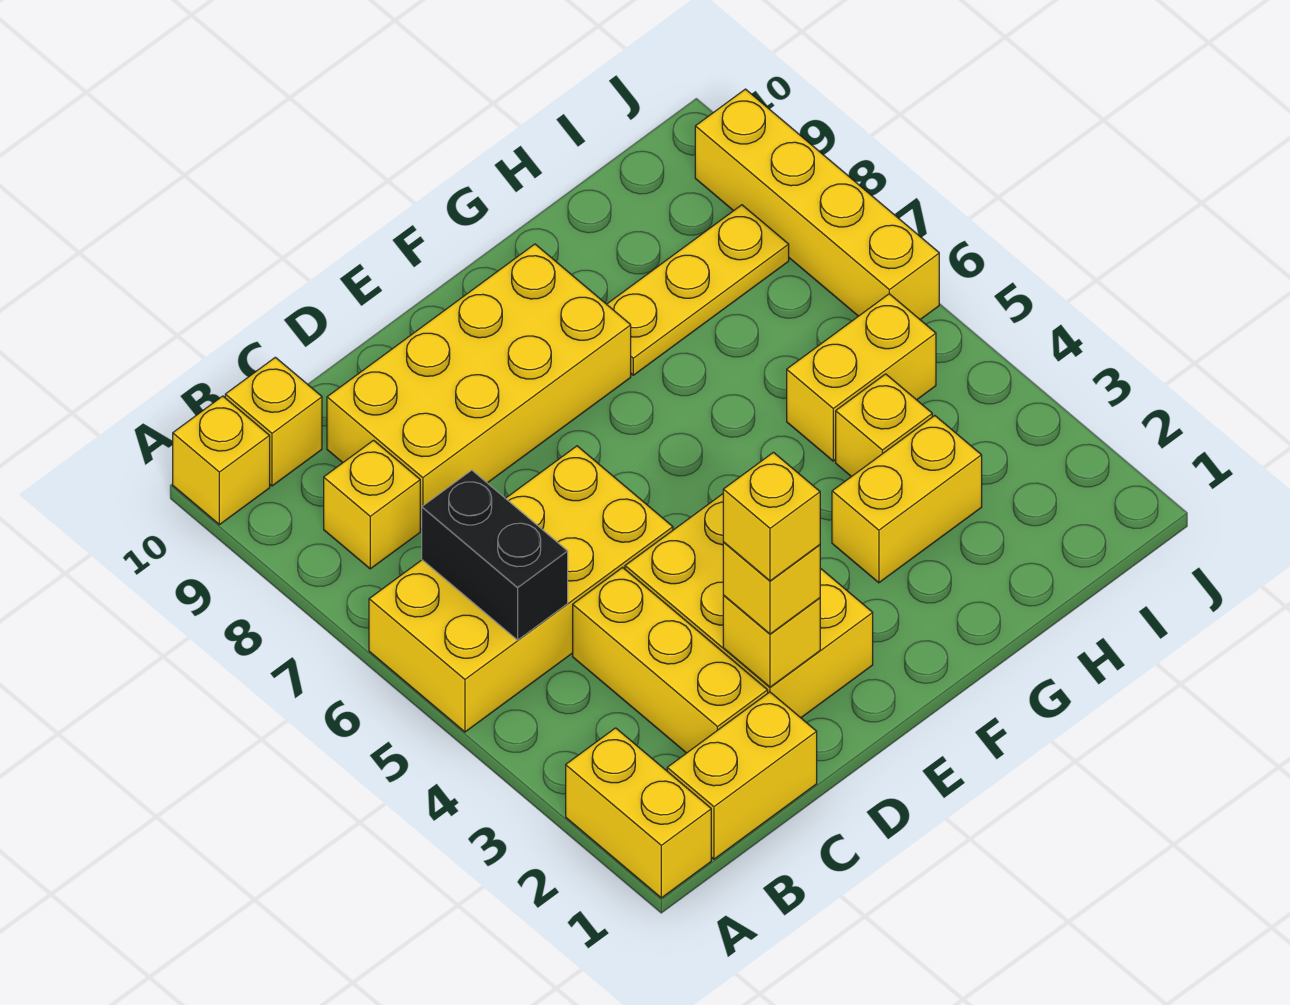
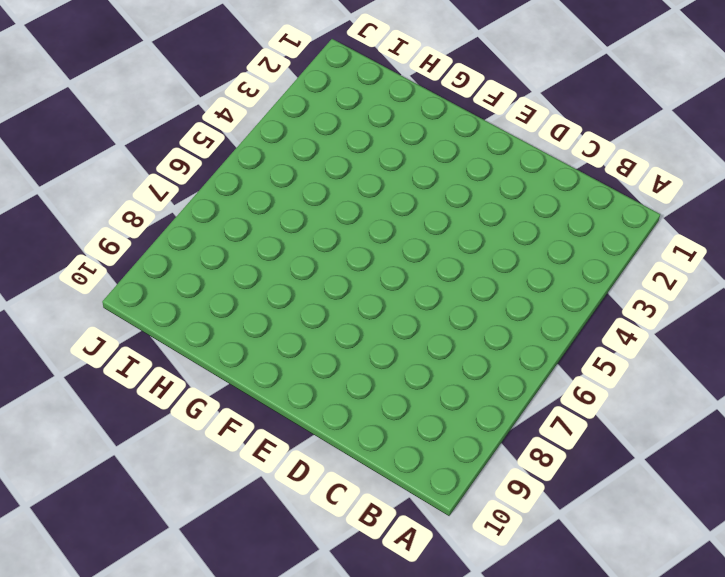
none -> yellow brick A1:A2 level 1
none -> yellow brick A5:D6 level 1
none -> yellow brick A10 level 1

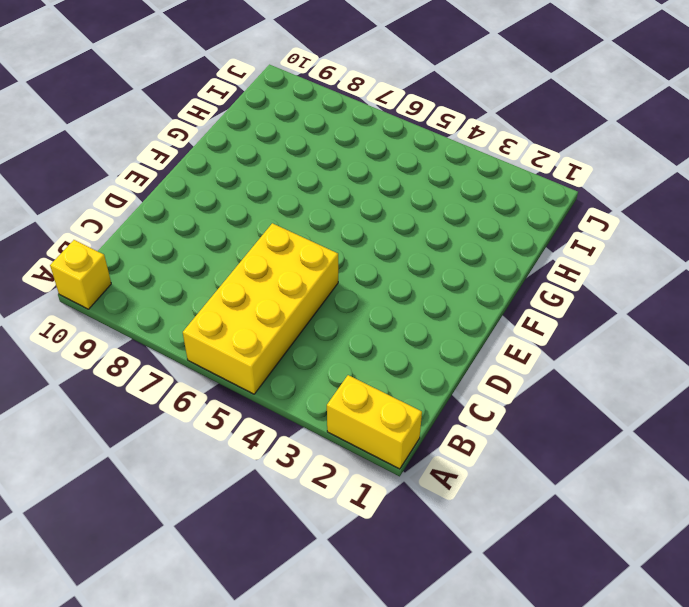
none -> yellow brick B1:C1 level 1
none -> yellow brick B8 level 1
none -> yellow brick B10 level 1

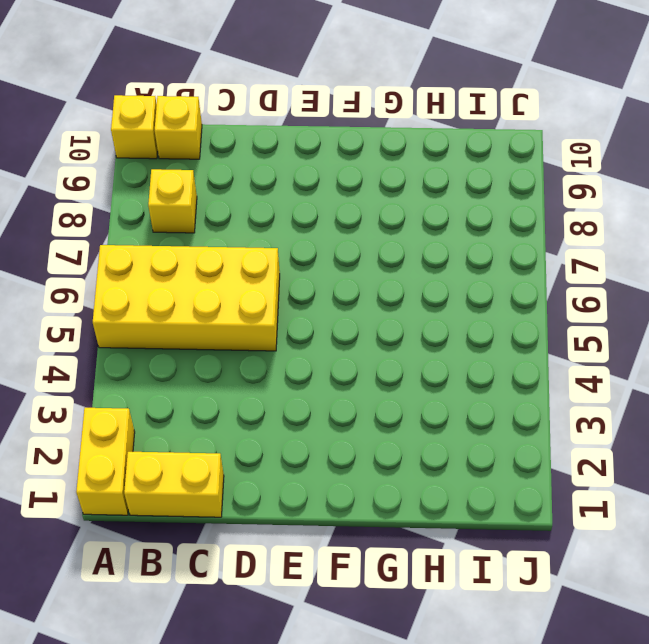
none -> yellow brick C2:C4 level 1
none -> yellow brick C8:F9 level 1
none -> yellow brick D2:E4 level 1

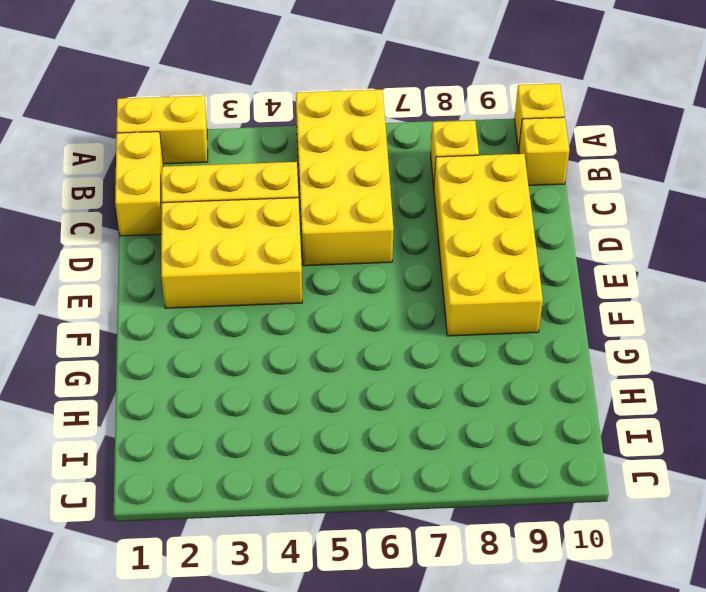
none -> yellow brick G3:H3 level 1
none -> yellow plate G8:I8 level 1
none -> yellow brick H4 level 1

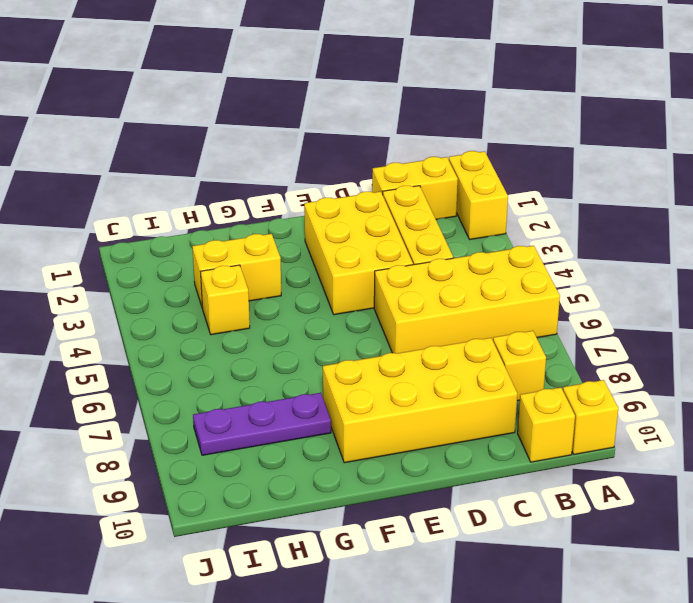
purple plate G8:I8 level 1 -> yellow plate G8:I8 level 1
none -> yellow brick H5:I5 level 1
none -> yellow brick J6:J9 level 1
none -> black brick B5:B6 level 2

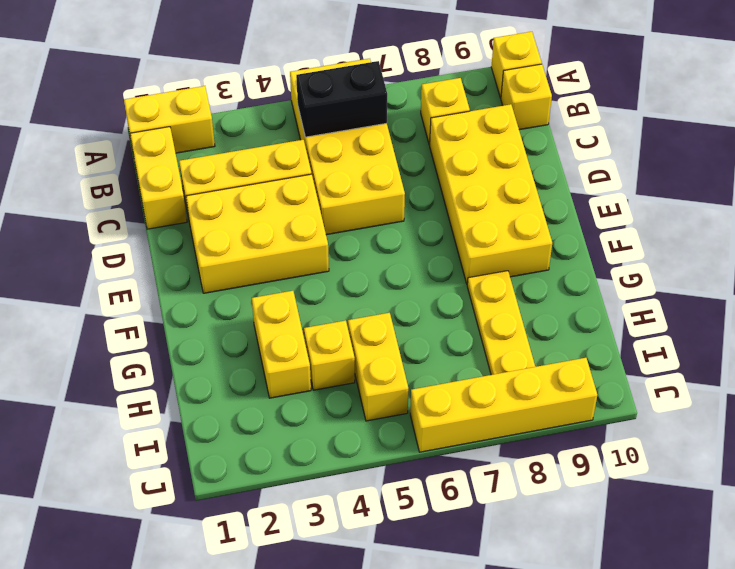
none -> yellow brick D2 level 2
none -> yellow brick D2 level 3
none -> yellow brick D2 level 4

